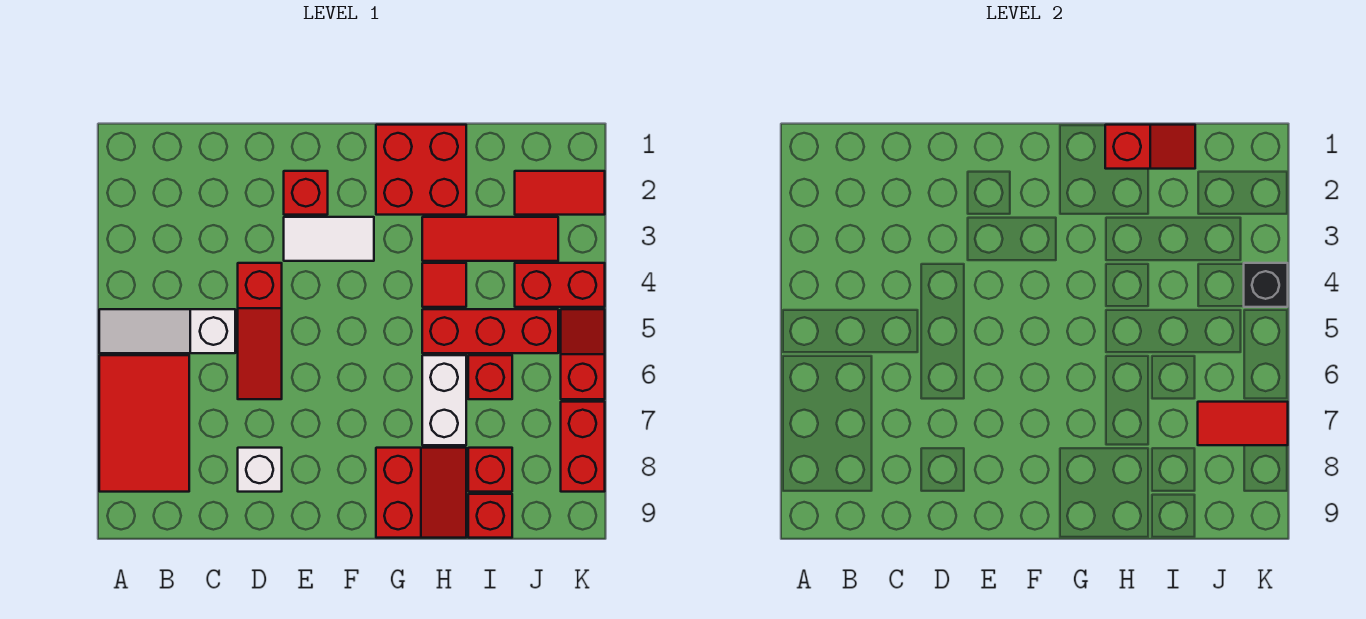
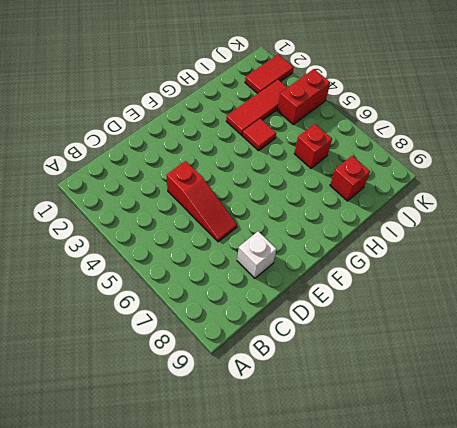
none -> white slope A5:C5 level 1 top C
none -> red tile A6:B8 level 1
none -> red brick E2 level 1

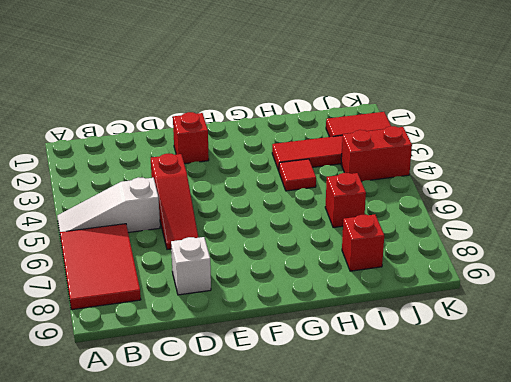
none -> white tile E3:F3 level 1
none -> red brick G1:H2 level 1
none -> red slope G8:H9 level 1 top G

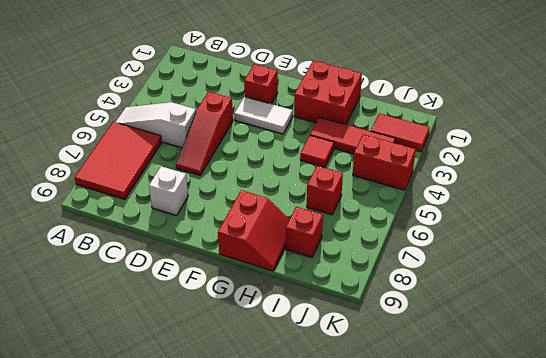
none -> red brick H5:J5 level 1
none -> white brick H6:H7 level 1
none -> red brick I9 level 1

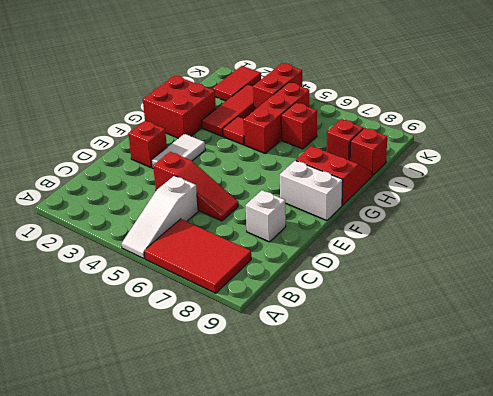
white brick F8:F9 level 1 -> white brick H6:H7 level 1
none -> red slope K5:K6 level 1 top 6
none -> red brick K7:K8 level 1
none -> red slope H1:I1 level 2 top H

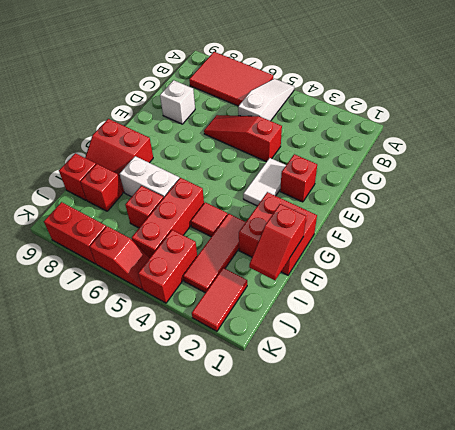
none -> red tile J7:K7 level 2
none -> black brick K4 level 2

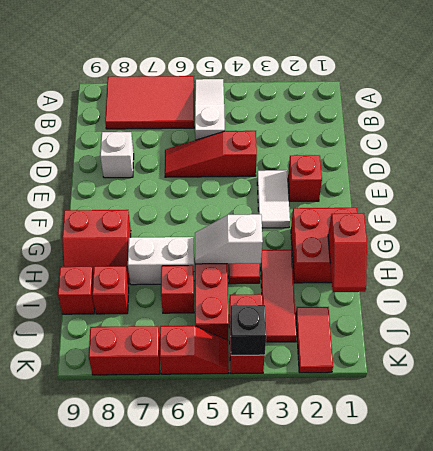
white slope H4:H5 level 2 top 4 -> none
none -> red tile J7:K7 level 2

